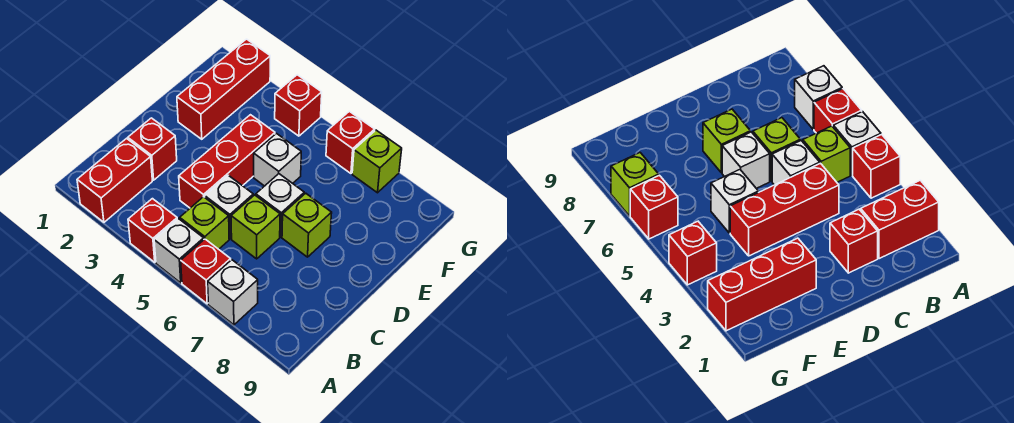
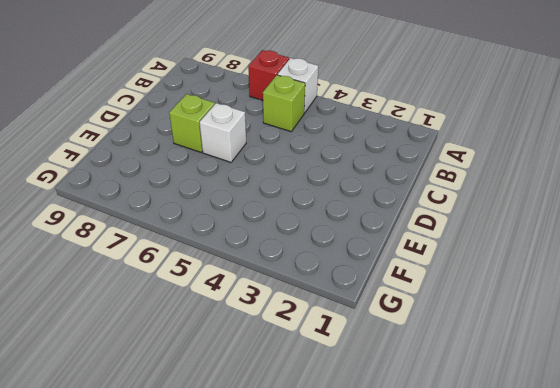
none -> red brick A2:B2 level 1
none -> red brick A4 level 1
none -> white brick A7 level 1

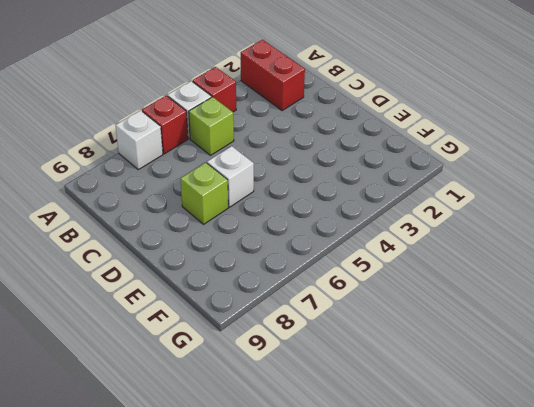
none -> red brick C2 level 1
none -> red brick C4:E4 level 1
none -> white brick C5 level 1

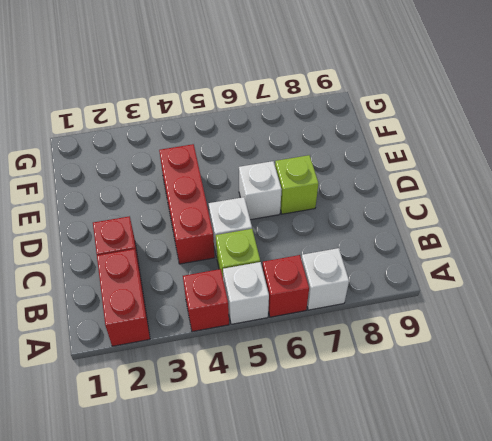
none -> lime brick C6 level 1
none -> red brick E2:G2 level 1
none -> white brick E5 level 1

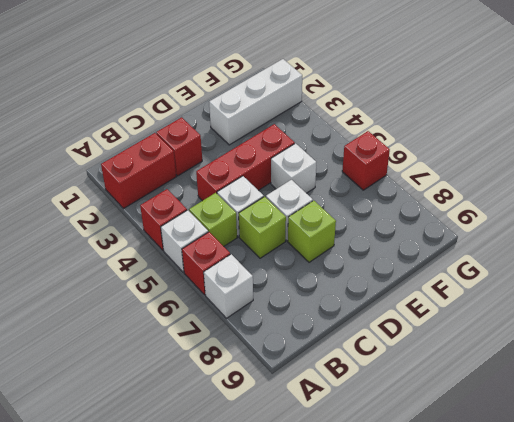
white brick E2:G2 level 1 -> red brick E2:G2 level 1
none -> red brick G4 level 1
none -> lime brick G7 level 1

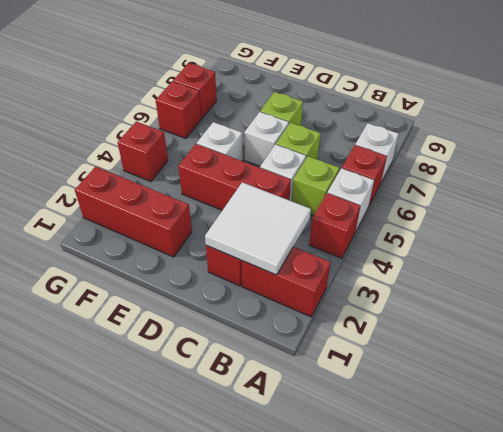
white tile B2:C3 level 2 -> none
red brick G7 level 1 -> lime brick G7 level 1

